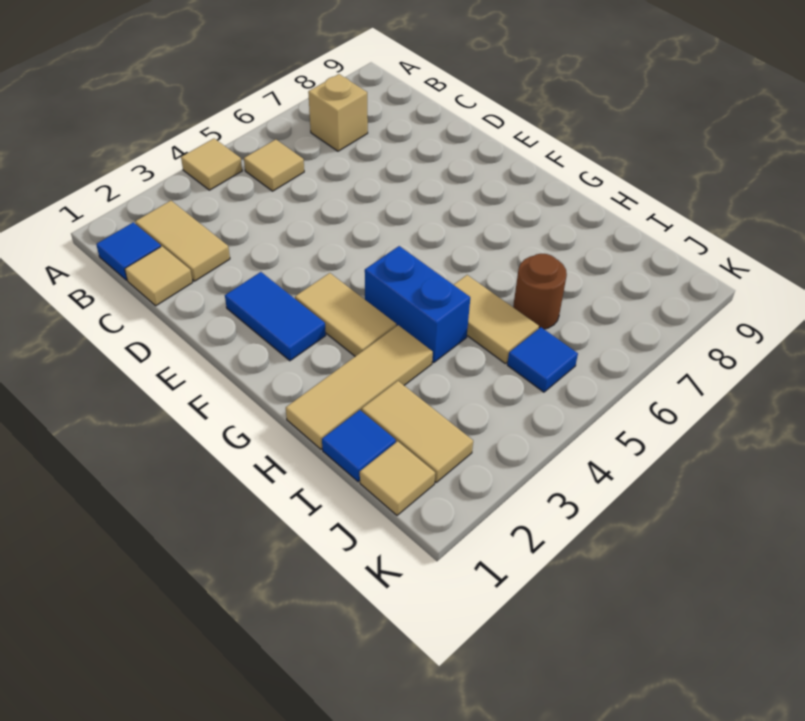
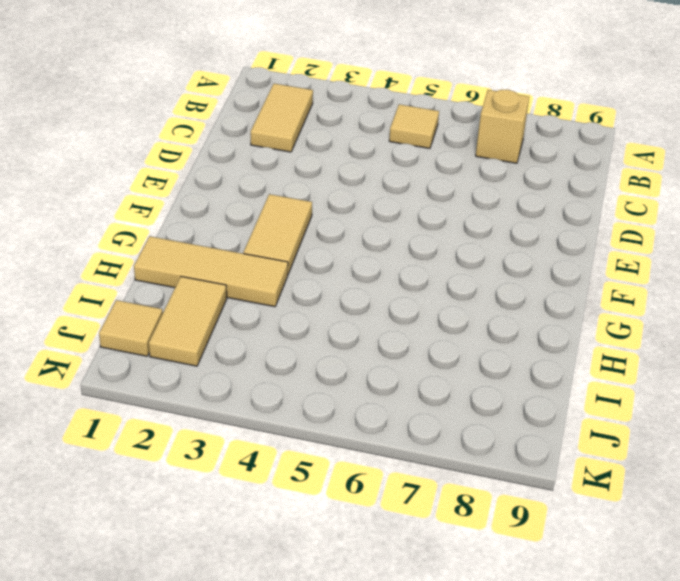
none -> tan tile A4 level 1
none -> blue tile B1 level 1
none -> tan tile C1 level 1

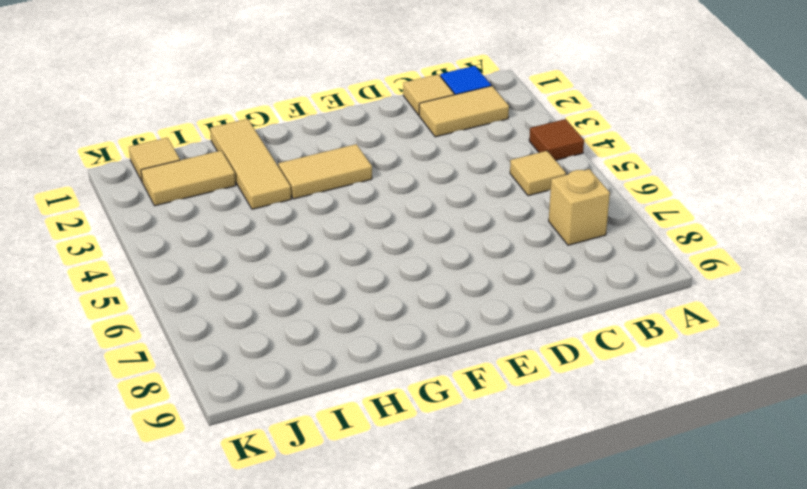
brown tile A4 level 1 -> tan tile A4 level 1
none -> blue tile E2:F2 level 1
none -> blue brick G4:H4 level 1
none -> tan tile H5:I5 level 1

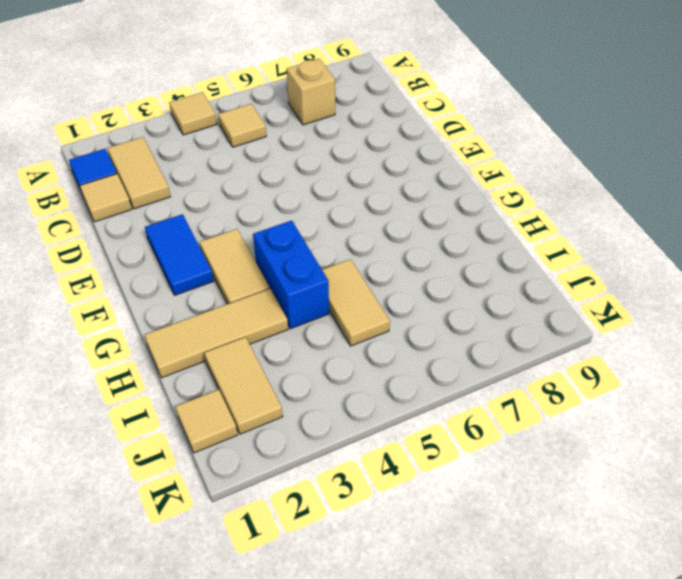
none -> blue tile I1 level 1
none -> brown round brick I6 level 1
none -> blue tile J5 level 1

